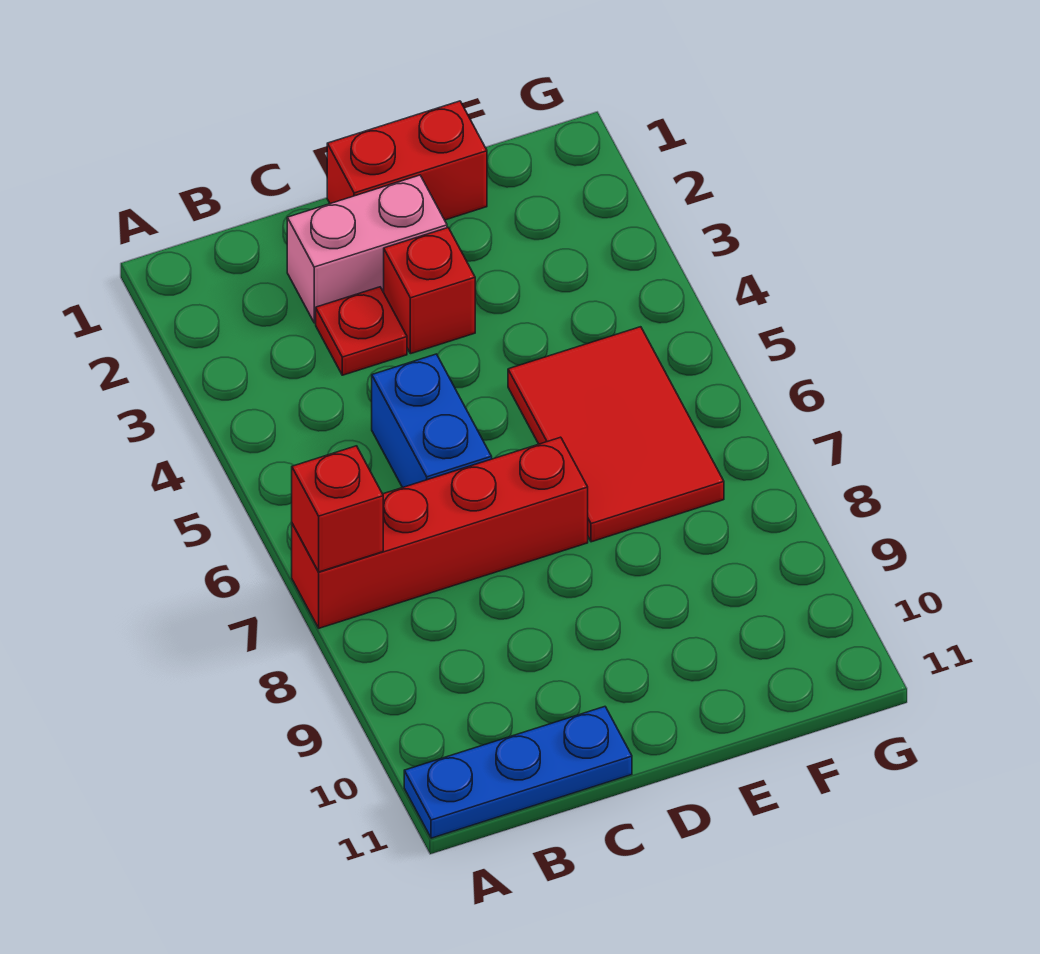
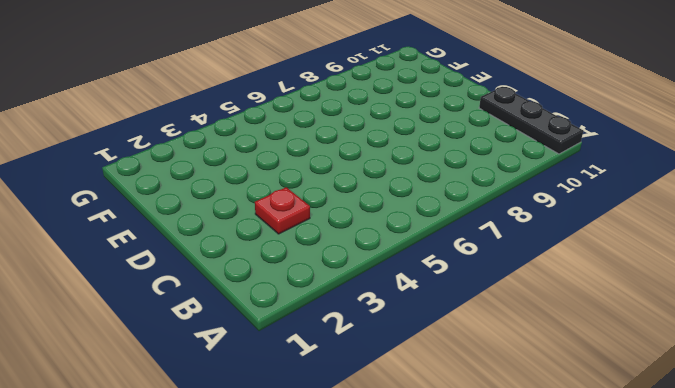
black plate A11:C11 level 1 -> blue plate A11:C11 level 1
none -> red brick A7:D7 level 1
none -> pink brick C2:D2 level 1

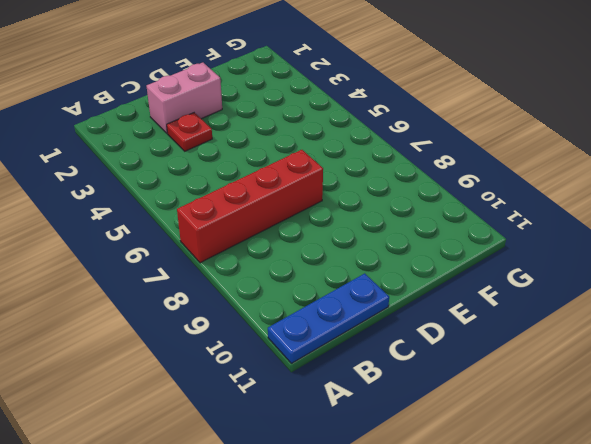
none -> blue brick C5:C6 level 1
none -> red brick D1:E1 level 1

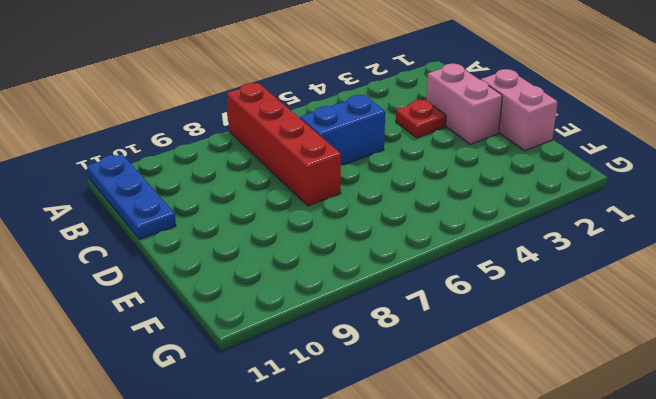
pink brick D1:E1 level 1 -> red brick D1:E1 level 1
none -> red brick D3 level 1
none -> red tile E5:F7 level 1

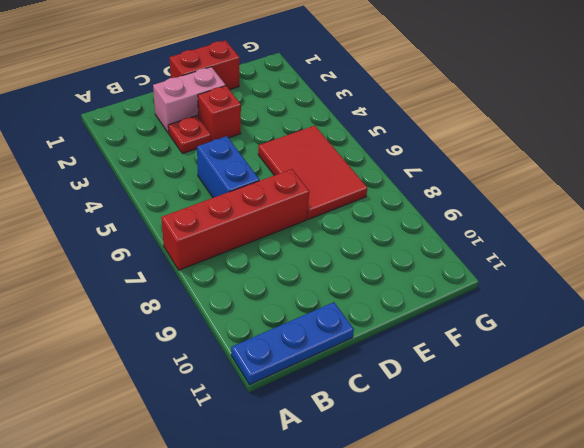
none -> red brick A7 level 2

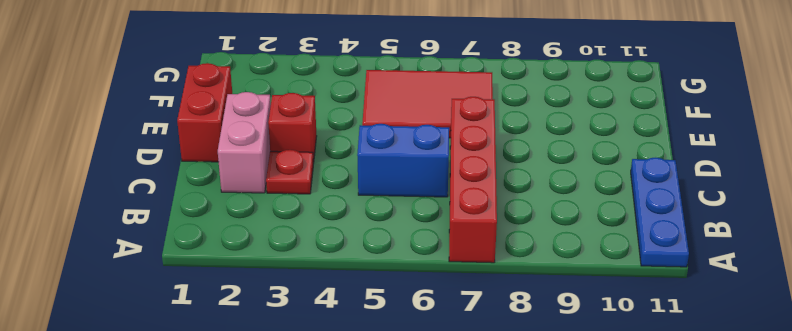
none -> red brick A7 level 2

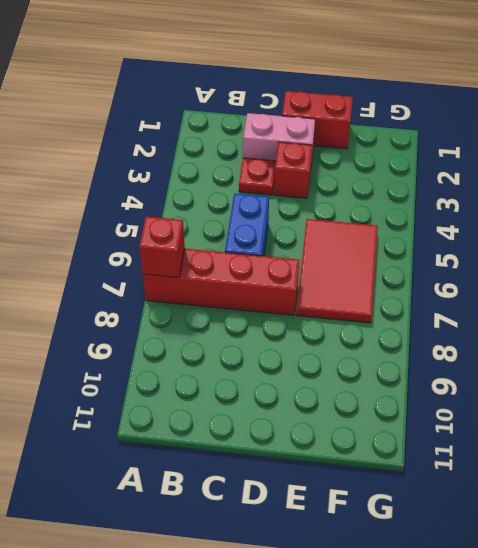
none -> blue plate A11:C11 level 1

